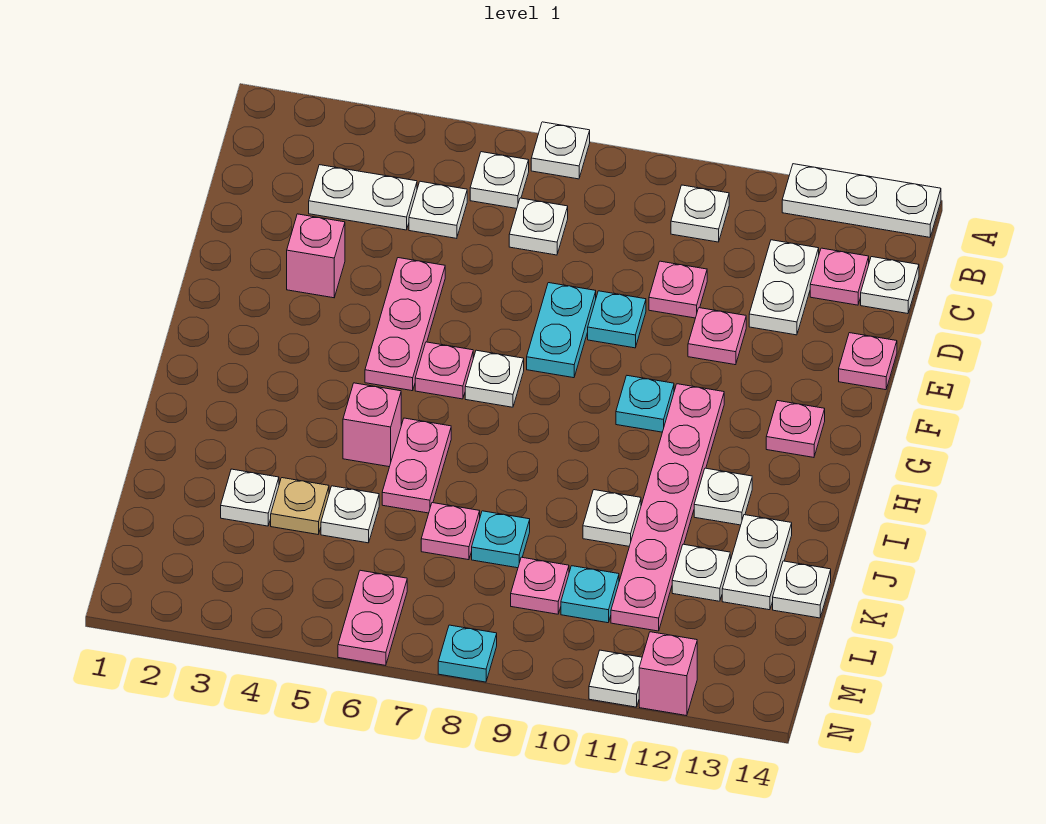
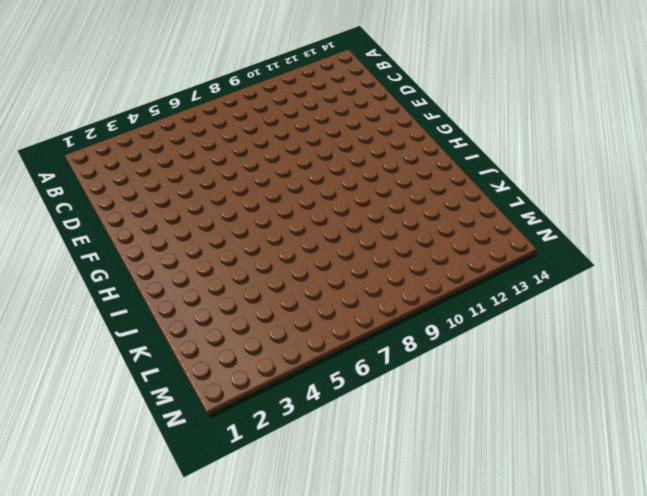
none -> white plate A7 level 1
none -> white plate A12:A14 level 1
none -> white plate B6 level 1
none -> white plate B10 level 1

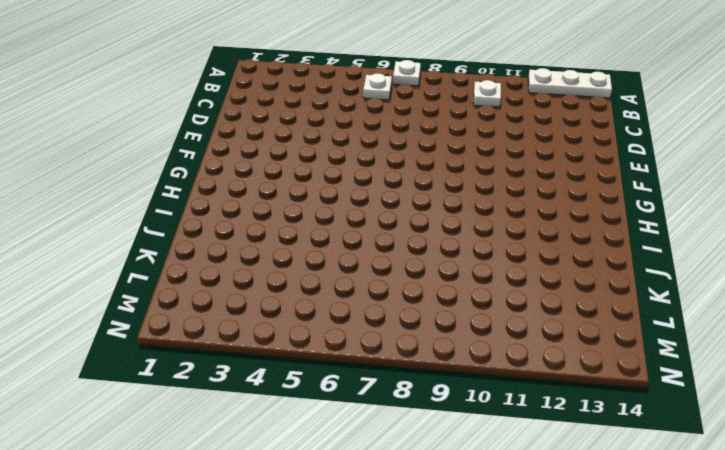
none -> white plate C3:C4 level 1
none -> white plate C5 level 1
none -> white plate C7 level 1
none -> white plate C12:D12 level 1

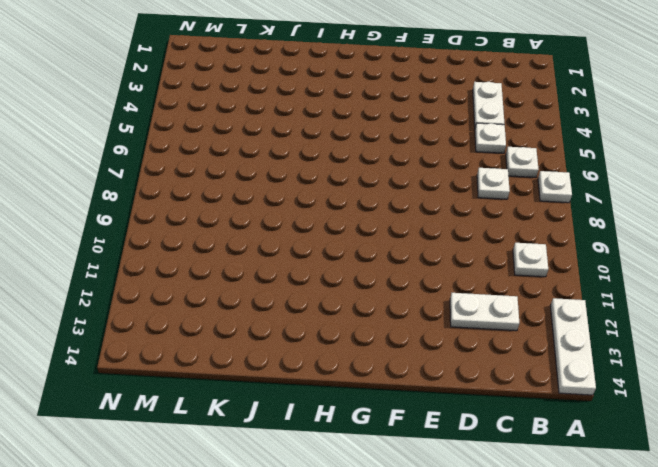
none -> pink plate C13 level 1
none -> white plate C14 level 1
none -> pink plate D10 level 1
none -> pink brick E3 level 1

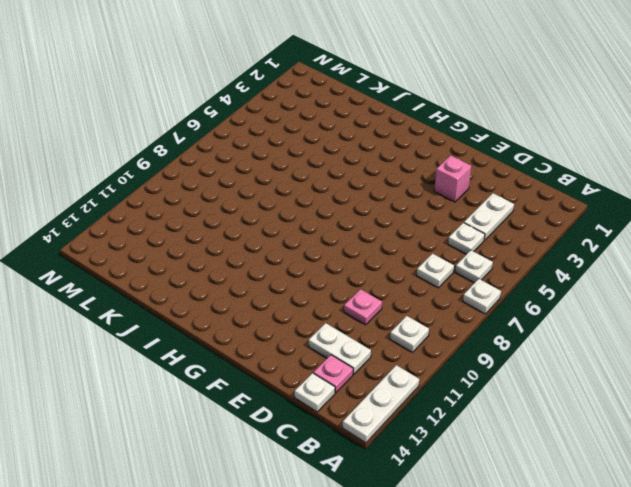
none -> pink plate E5:G5 level 1
none -> cyan plate E8:F8 level 1
none -> cyan plate E9 level 1
none -> pink plate E11 level 1

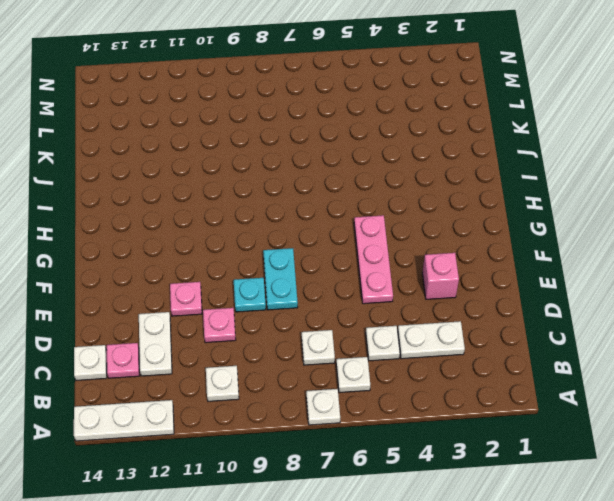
none -> pink plate E14 level 1
none -> pink plate G6 level 1
none -> white plate G7 level 1
none -> cyan plate G10 level 1

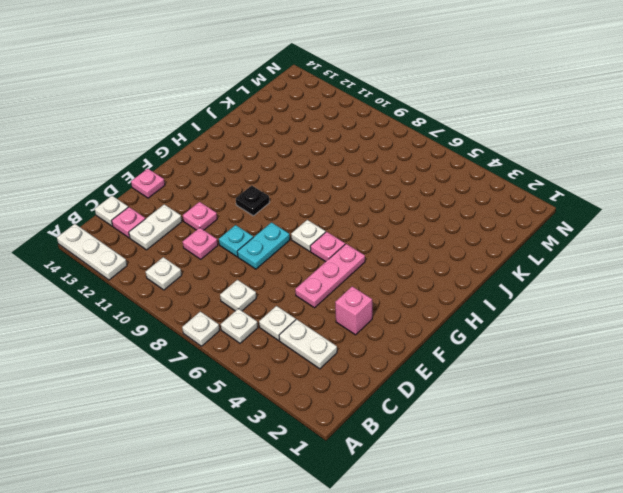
black plate G10 level 1 -> cyan plate G10 level 1
none -> pink plate G11:L11 level 1
none -> pink plate G13 level 1
none -> pink brick I5 level 1
none -> pink plate I6:J6 level 1

